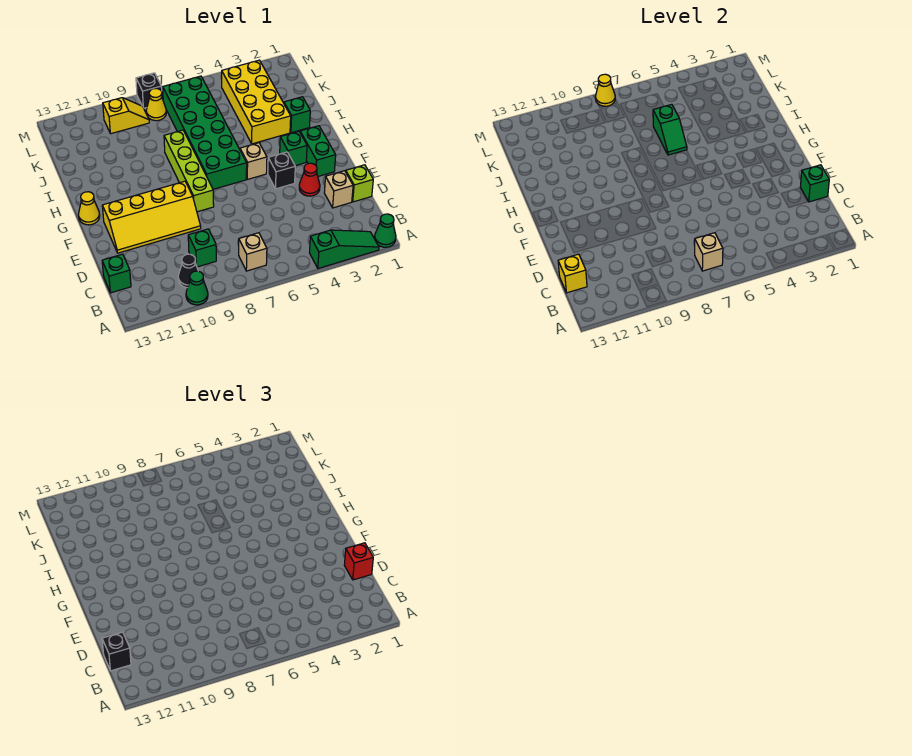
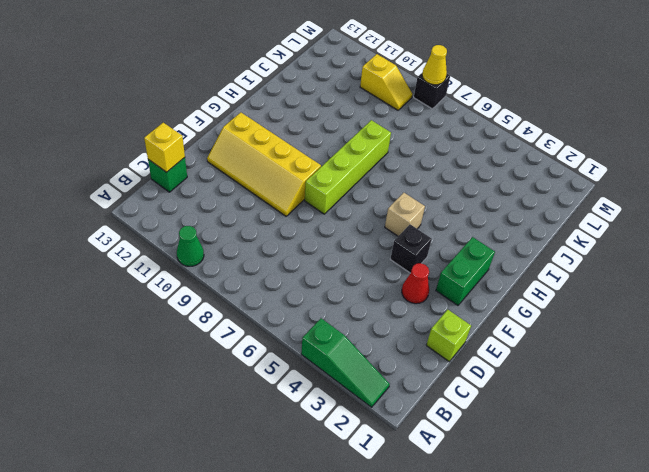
none -> green cone A1 level 1
none -> tan brick B7 level 1
none -> black cone B10 level 1
none -> green brick C9 level 1

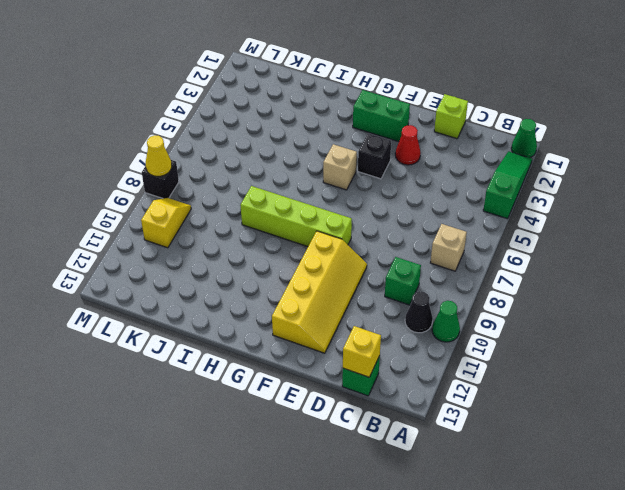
none -> tan brick D2 level 1
none -> green brick G3 level 1
none -> green brick G6:L7 level 1
none -> yellow cone G13 level 1

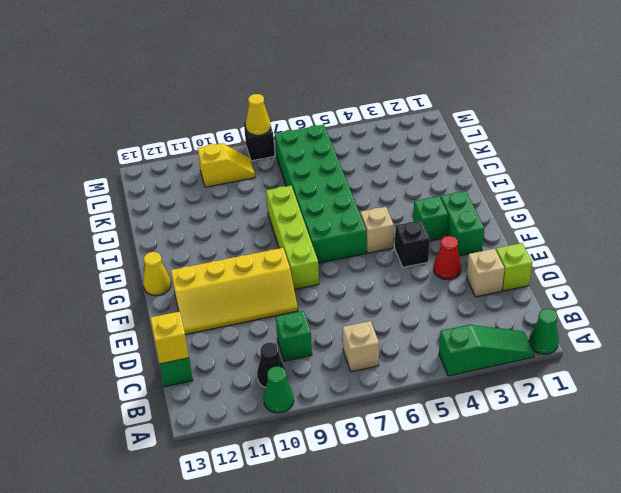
none -> green brick I2 level 1
none -> yellow brick I3:L4 level 1
none -> yellow cone L8 level 1
none -> tan brick B7 level 2

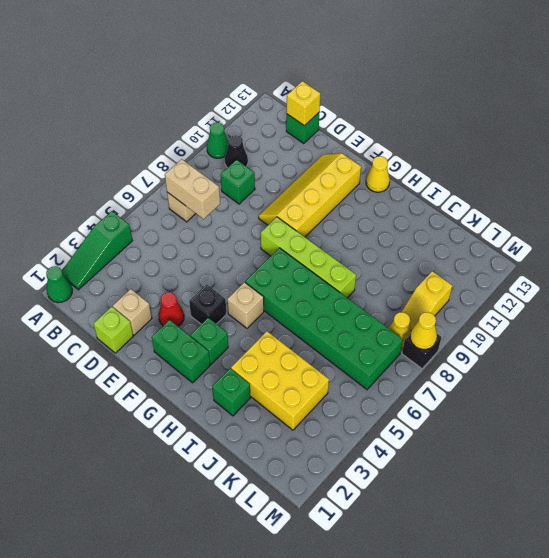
tan brick B7:C7 level 2 -> tan brick B7 level 2
yellow brick I3:K4 level 1 -> yellow brick I3:L4 level 1
none -> green brick D1 level 2
none -> green slope I6:J6 level 2 top J
none -> black brick C13 level 3
none -> red brick D1 level 3

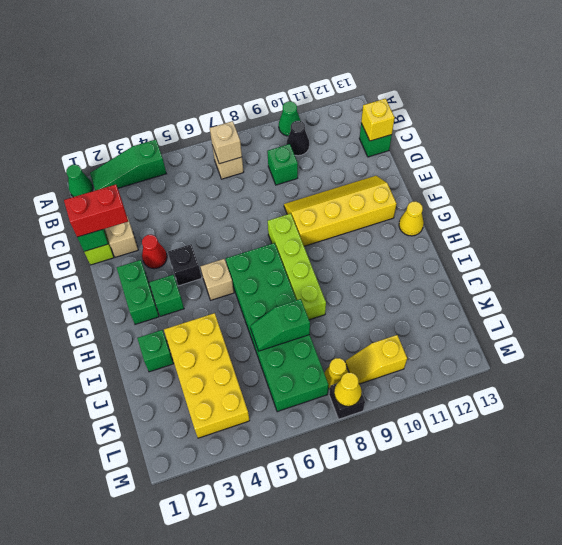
red brick D1:D2 level 3 -> red brick D1 level 3
green slope J6:J7 level 2 top 7 -> green slope I6:J6 level 2 top J
none -> black brick C13 level 3

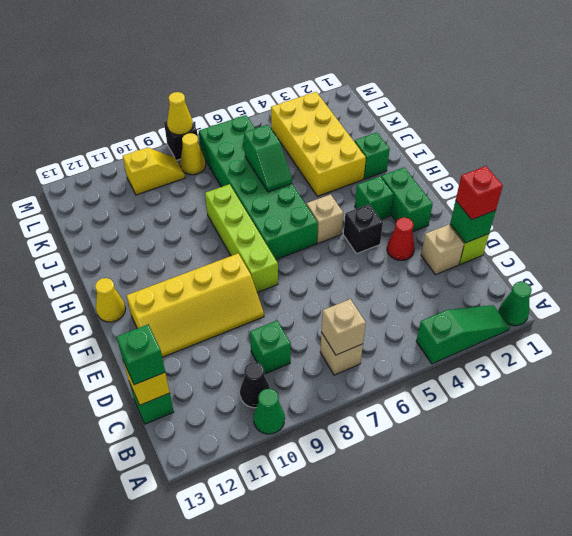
green brick C13 level 3 -> black brick C13 level 3

